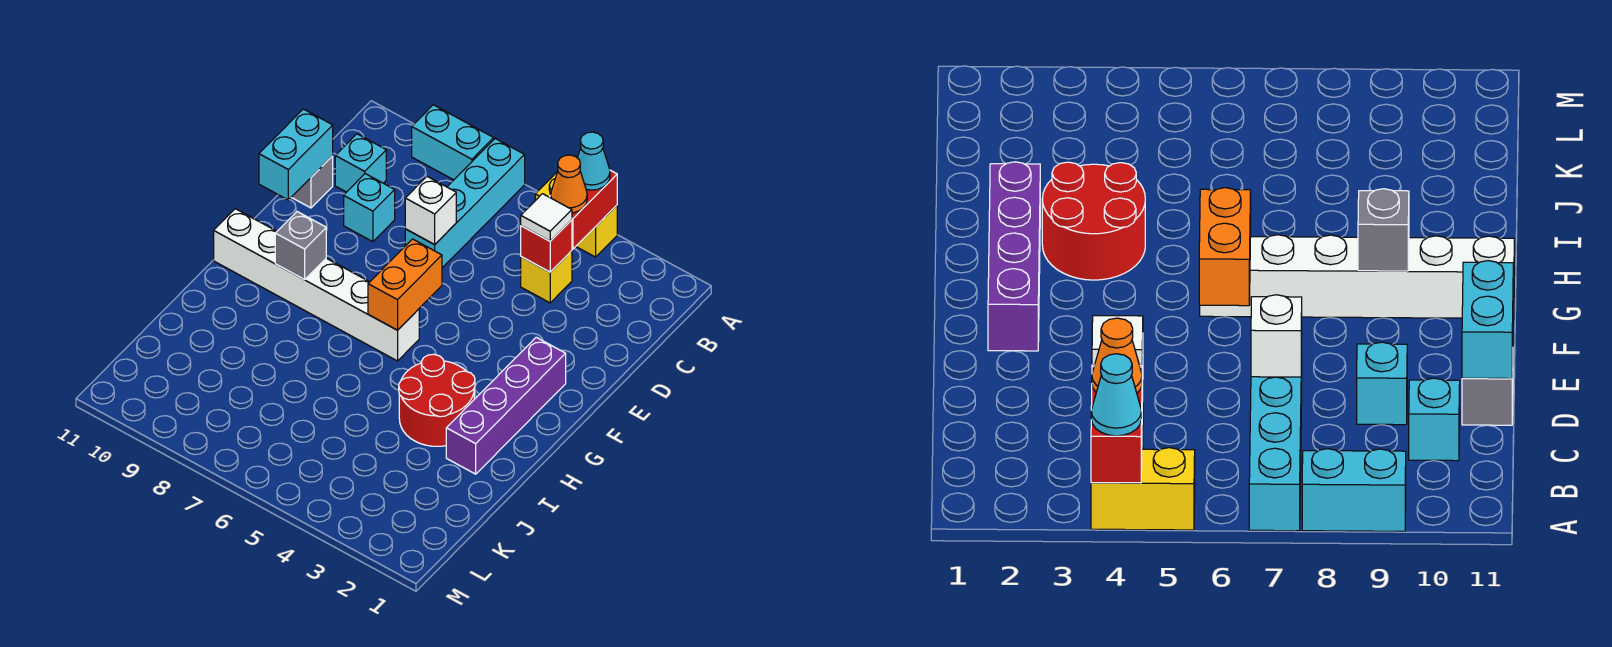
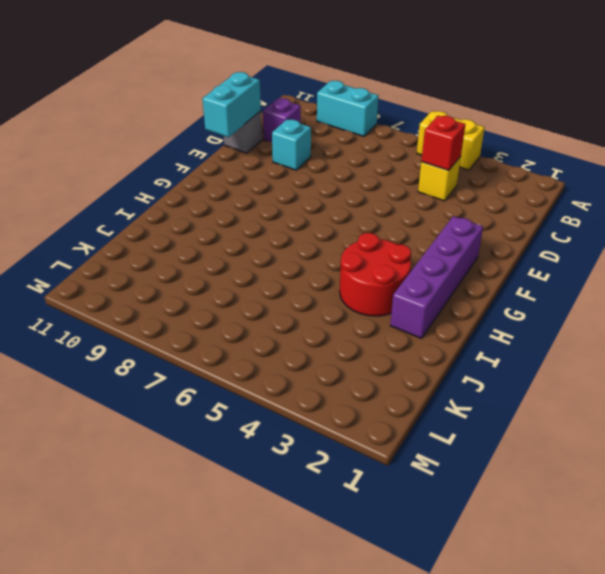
purple brick C10 level 1 -> cyan brick C10 level 1
none -> cyan brick A7:D7 level 1
none -> white brick G6:G11 level 1
none -> red brick A4:B4 level 2

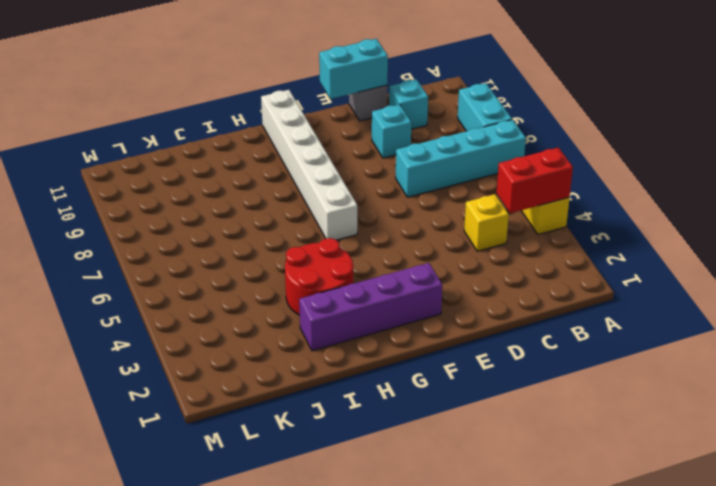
none -> red brick C4 level 2
none -> white brick D7 level 2
none -> orange brick F6:G6 level 2

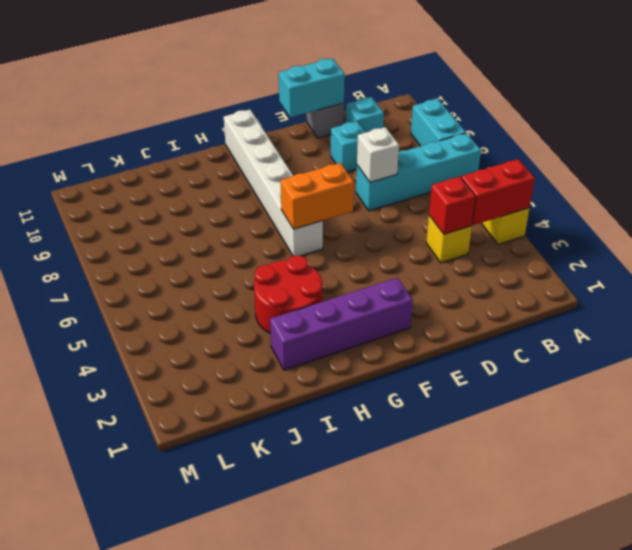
none -> grey brick G9 level 2
none -> cyan cone A4 level 3
none -> orange cone B4 level 3

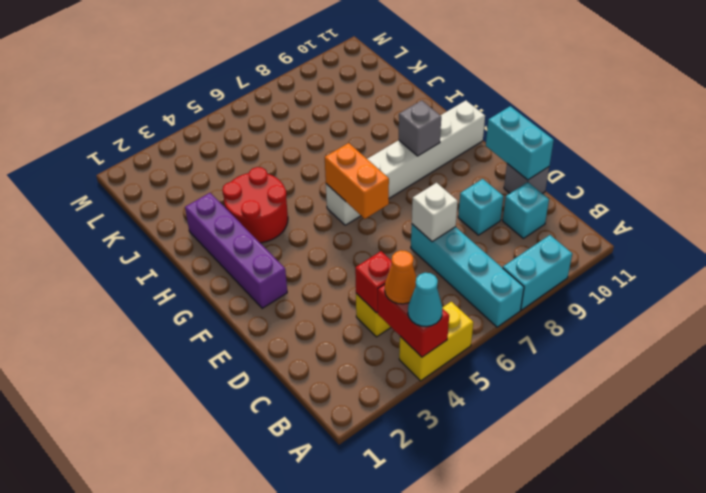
none -> white tile C4 level 3

